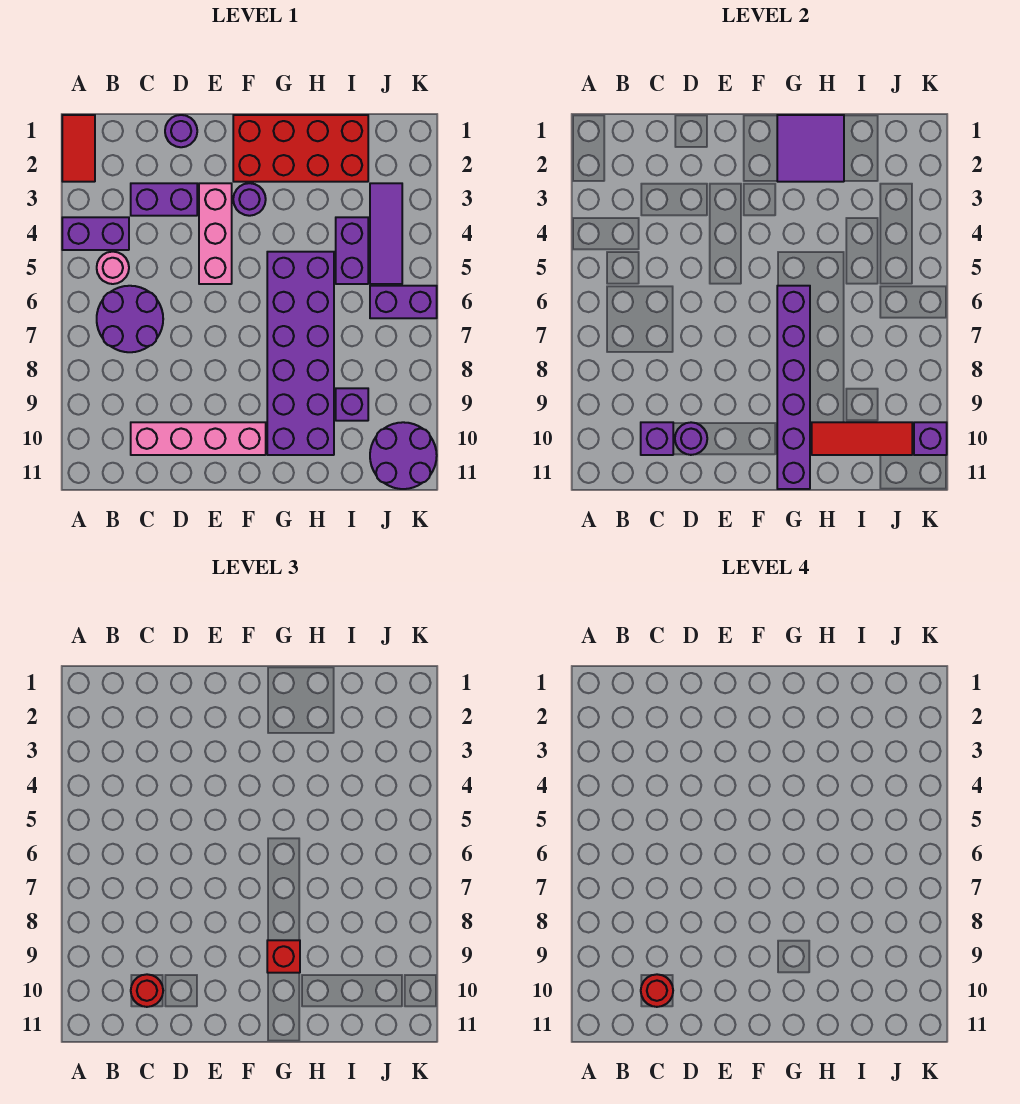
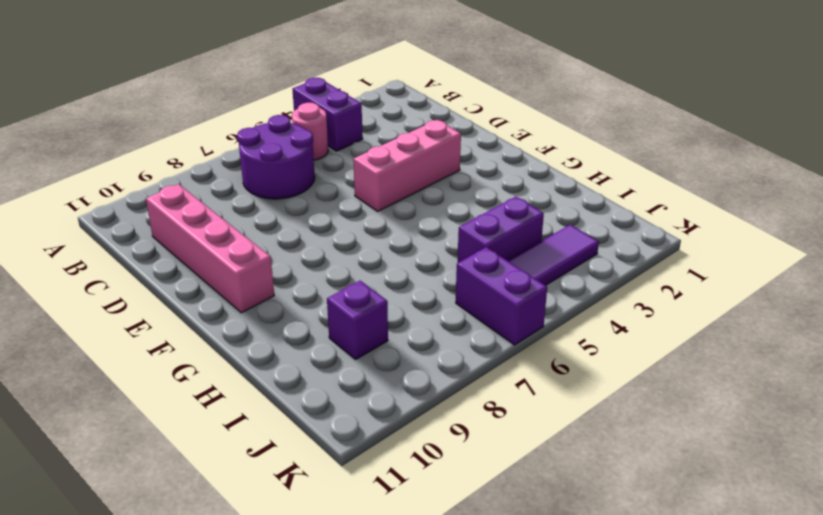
none -> red tile A1:A2 level 1
none -> purple brick C3:D3 level 1
none -> purple round brick D1 level 1

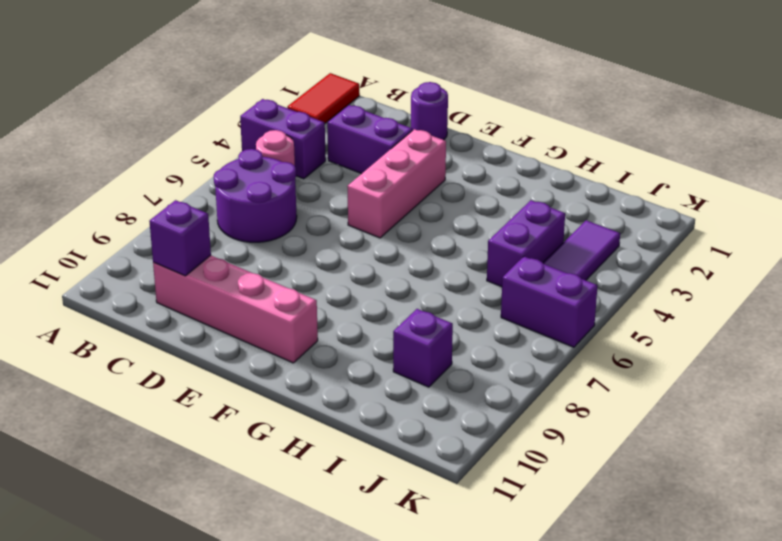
none -> red brick F1:I2 level 1
none -> purple round brick F3 level 1
none -> purple brick G5:H10 level 1

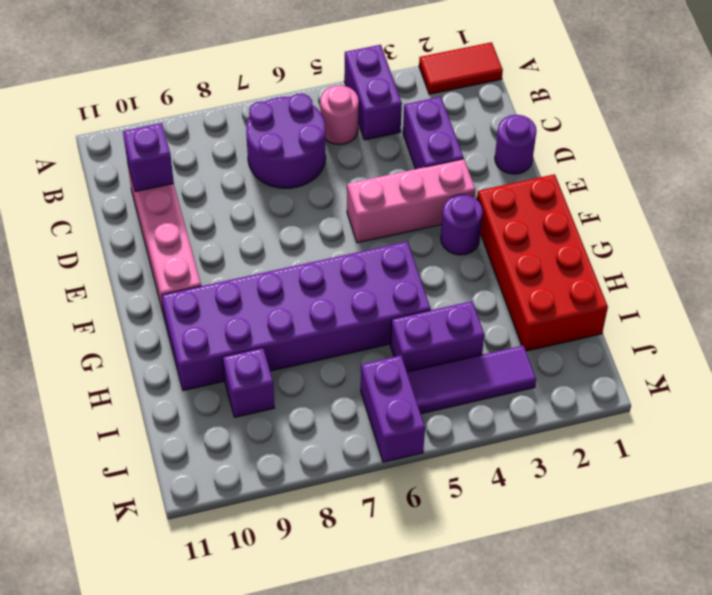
none -> purple round brick J10:K11 level 1
none -> purple round brick D10 level 2
none -> purple tile G1:H2 level 2

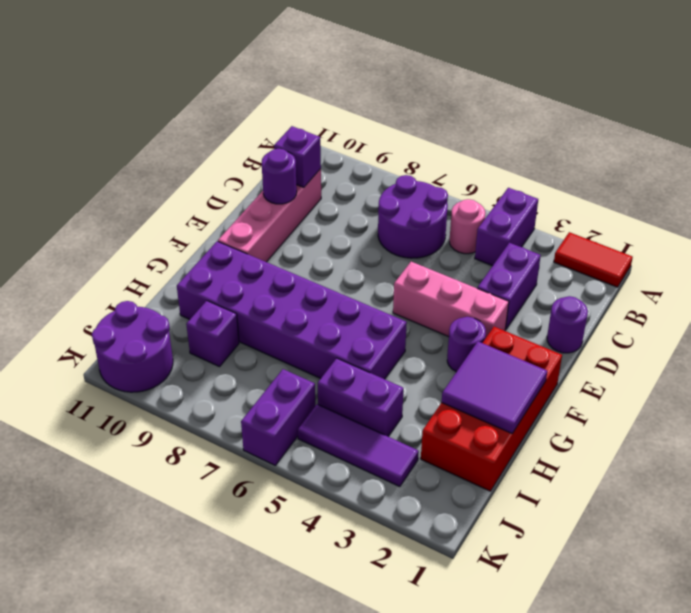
none -> purple brick G6:G11 level 2
none -> red tile H10:J10 level 2
none -> purple brick K10 level 2

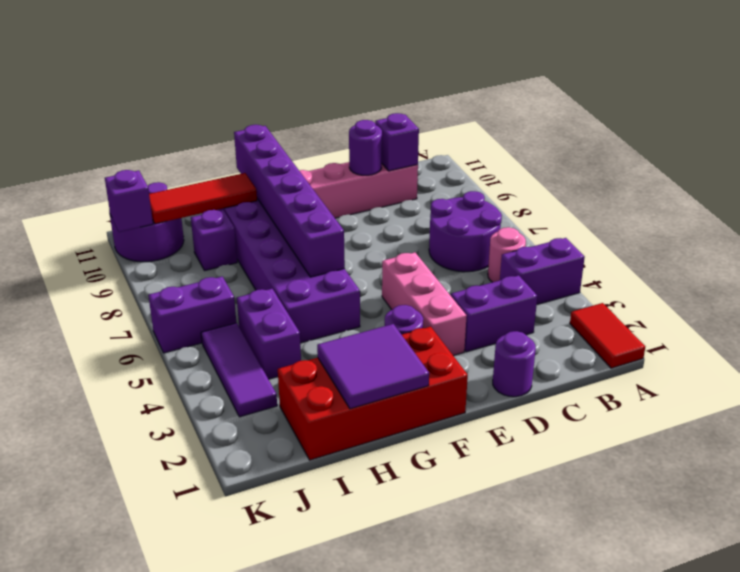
none -> red round brick C10 level 3
none -> red brick G9 level 3
none -> red round brick C10 level 4

